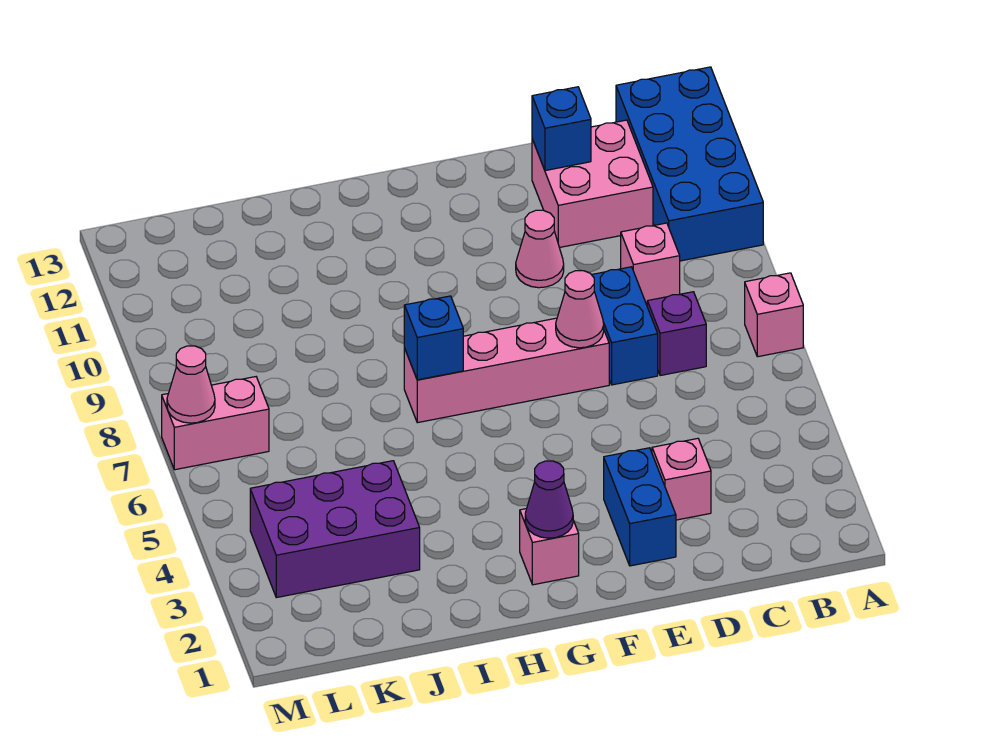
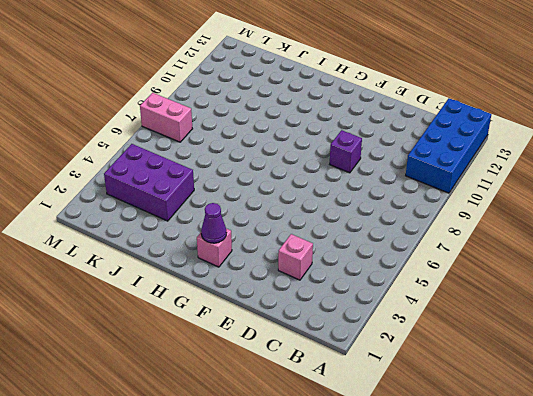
purple brick E9 level 1 -> purple brick C7 level 1
none -> pink brick A7 level 1
none -> pink brick C9 level 1
none -> pink brick C11:D12 level 1

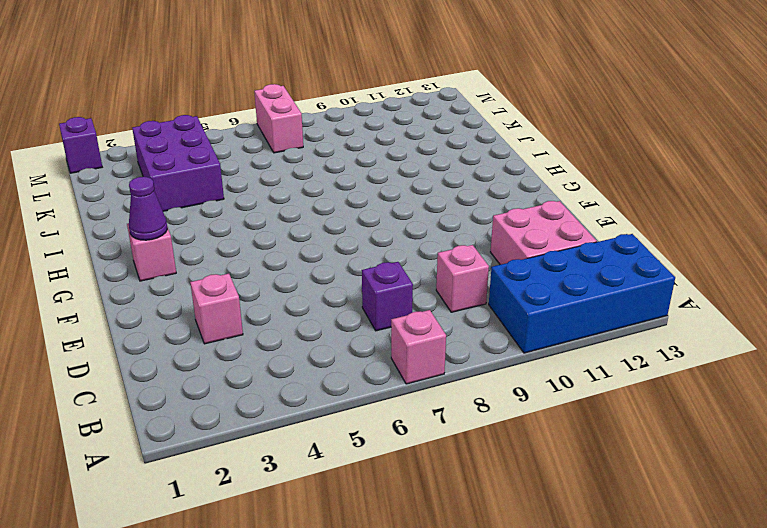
purple brick M1 level 1 -> none
none -> blue brick D7:D8 level 1
none -> blue brick E2:E3 level 1
none -> pink brick E7:H7 level 1

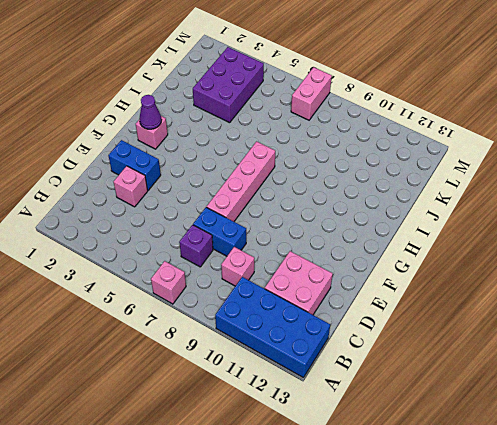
none -> pink cone E10 level 1
none -> blue brick D12 level 2
none -> pink cone E7 level 2

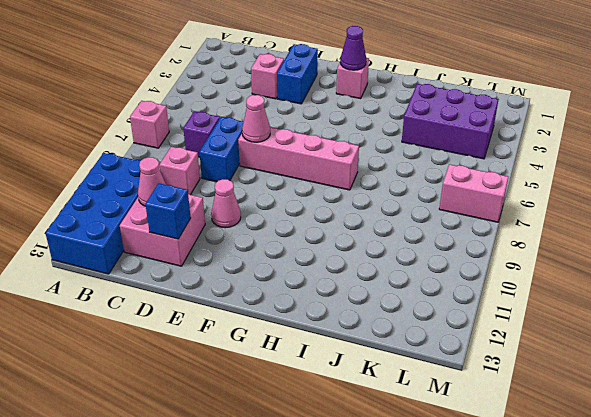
pink cone C11 level 2 -> pink cone M7 level 2
none -> blue brick H7 level 2

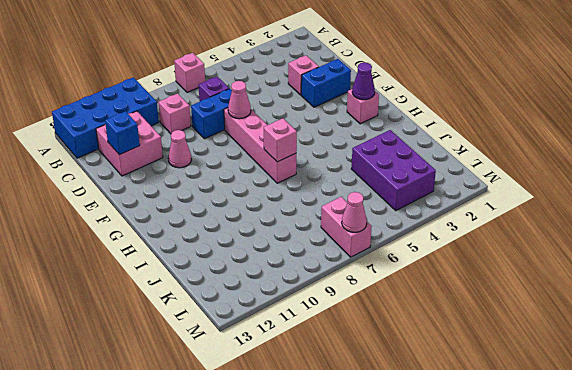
pink brick H7 level 2 -> blue brick H7 level 2

